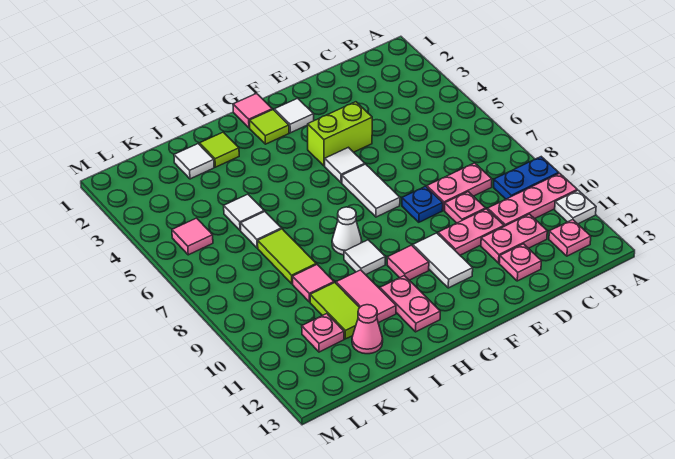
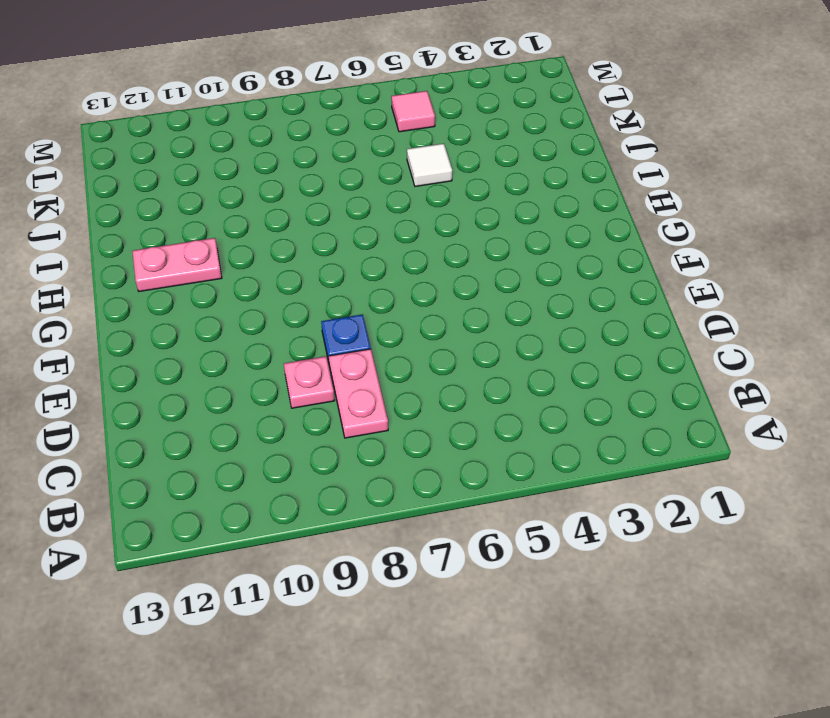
none -> blue plate A9:B9 level 1
none -> pink plate A10:C10 level 1
none -> white plate A11 level 1
none -> pink plate B12 level 1

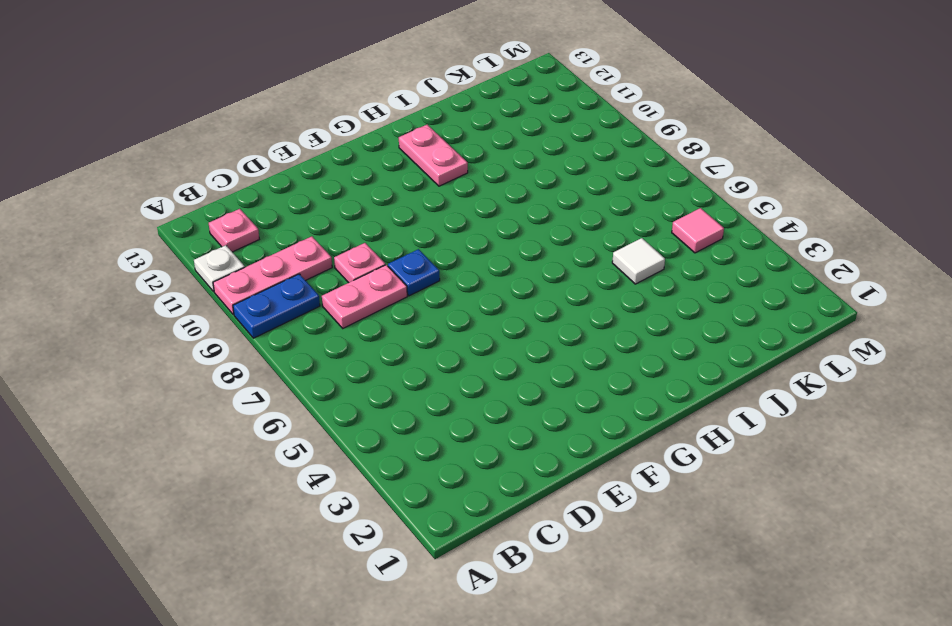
none -> pink plate C11:D11 level 1
none -> pink plate D10:E10 level 1
none -> pink plate D12 level 1
none -> lime brick E4:F4 level 1

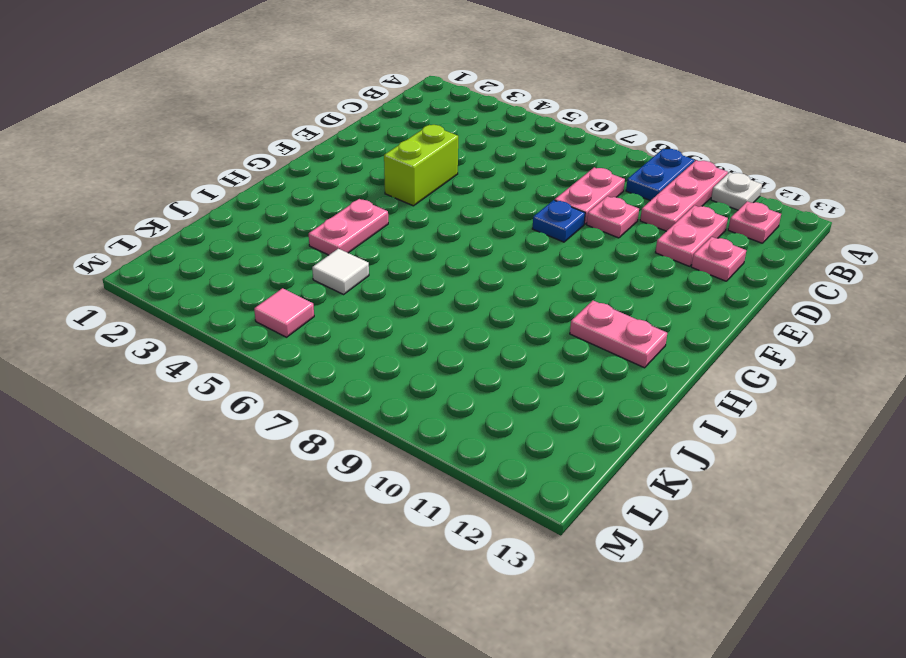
pink plate H4:I4 level 1 -> pink plate D10:E10 level 1
none -> white tile F2 level 1
none -> white tile F5 level 1
none -> white tile F6:F7 level 1
none -> white tile F10:F11 level 1

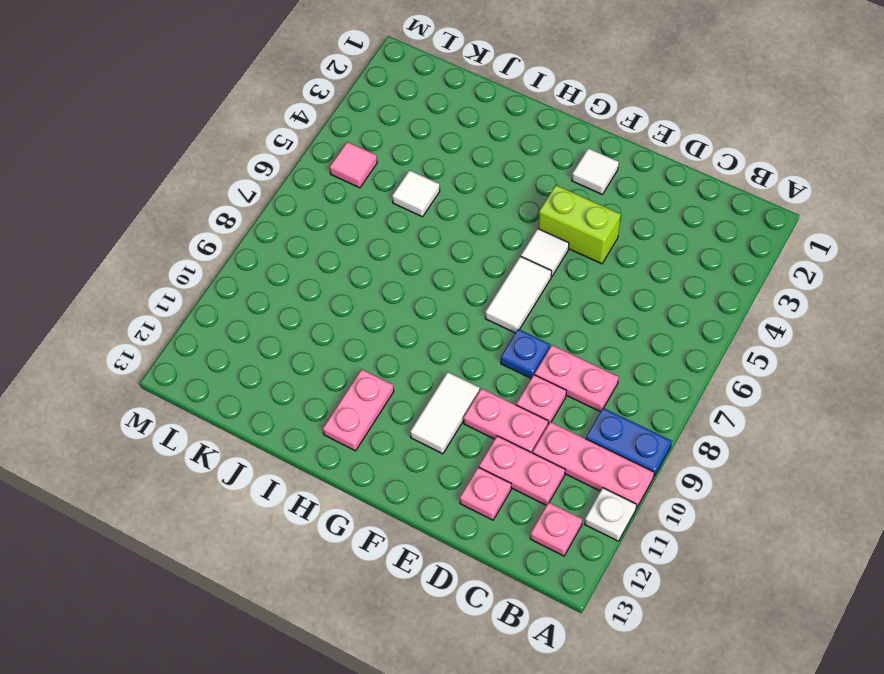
none -> pink tile G1 level 1
none -> lime tile G2 level 1
none -> pink tile G10 level 1
none -> white cone H8 level 1

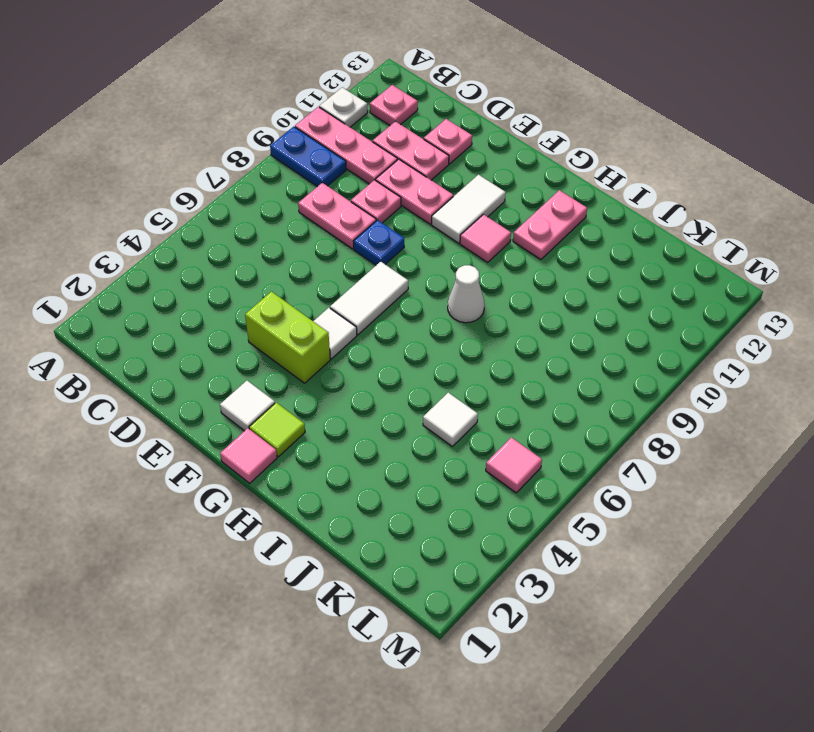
none -> white tile H9 level 1
none -> lime tile I2 level 1
none -> pink tile I10:I11 level 1
none -> white tile J2 level 1

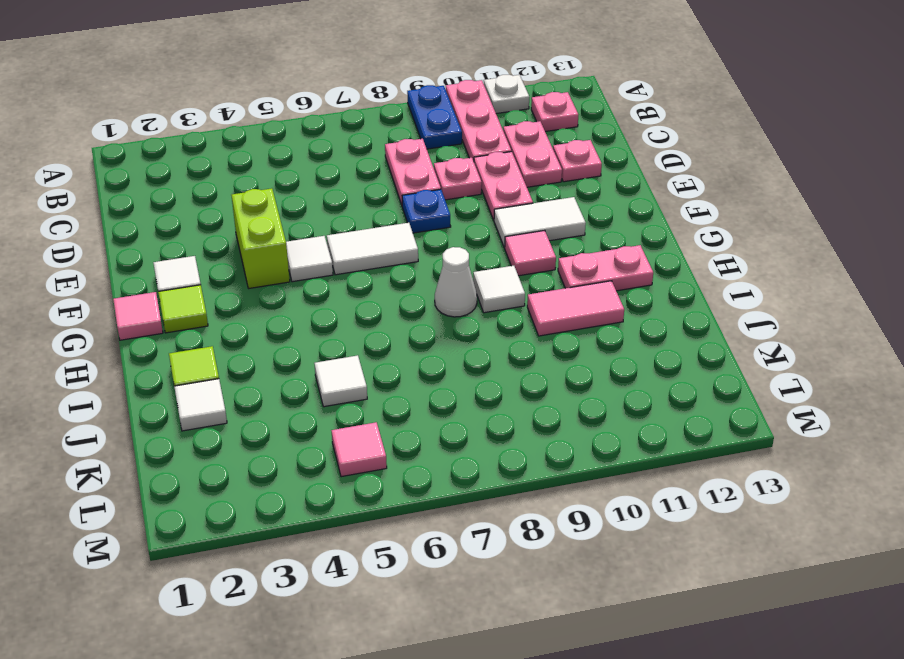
none -> white tile J6 level 1
none -> lime tile J7:J8 level 1
none -> pink tile J9 level 1
none -> lime tile J10:J11 level 1

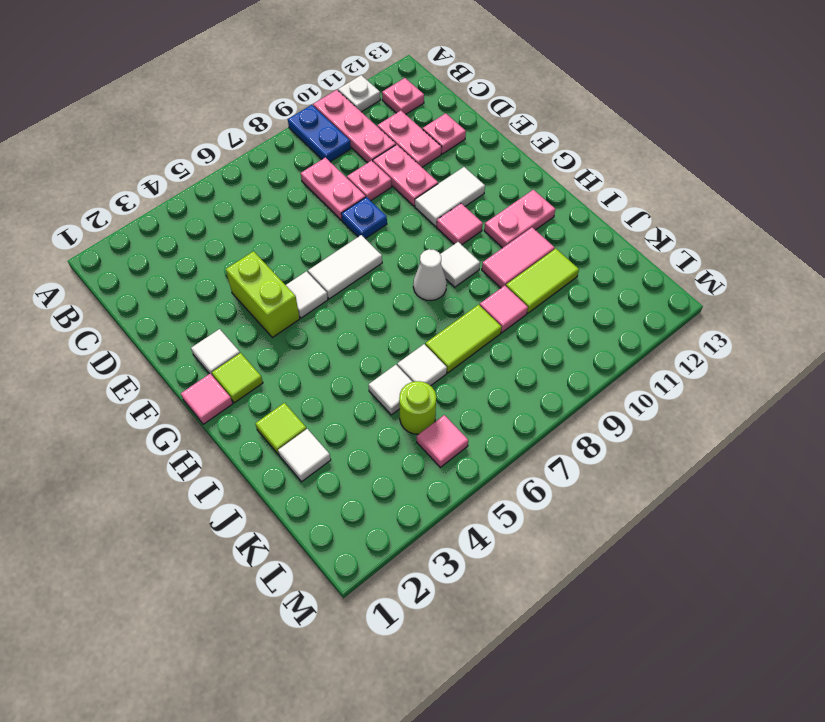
lime round brick K5 level 1 -> none
none -> pink cone J12 level 1
none -> pink plate K11 level 1

